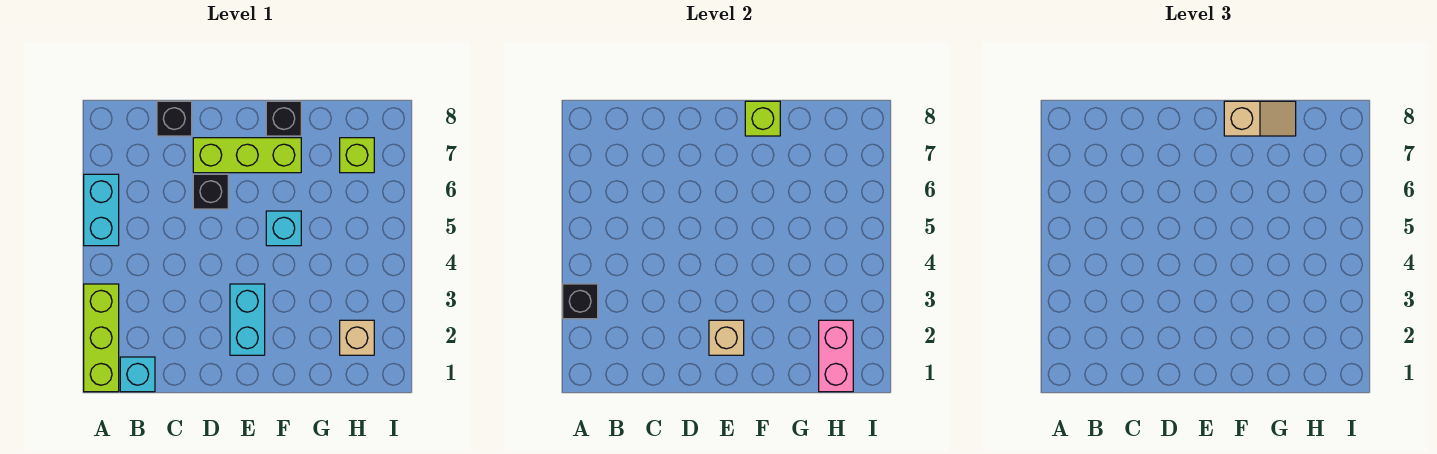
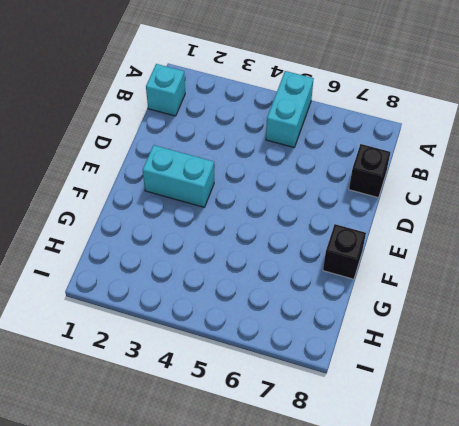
cyan brick A5:B5 level 1 -> cyan brick A5:A6 level 1
none -> lime brick A1:A3 level 1
none -> black brick D6 level 1
none -> lime brick D7:F7 level 1

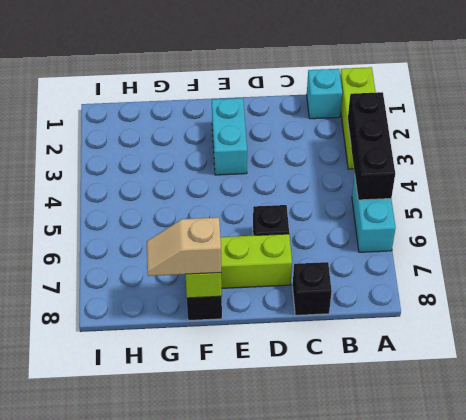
black brick A3:A5 level 2 -> black brick A3 level 2
none -> cyan brick F5 level 1
none -> tan brick H2 level 1
none -> lime brick H7 level 1

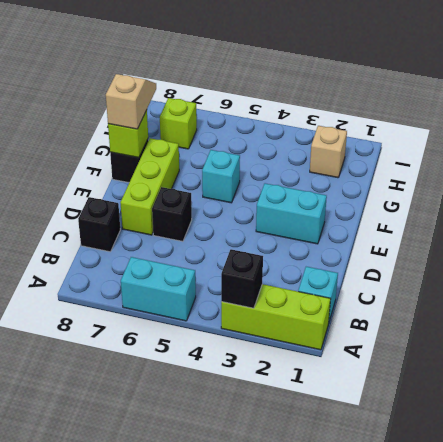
none -> tan brick E2 level 2
none -> pink brick H1:H2 level 2

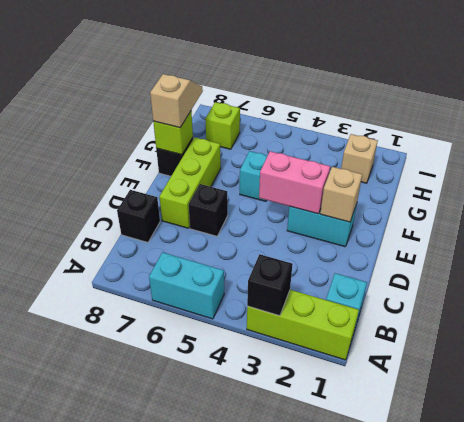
pink brick E3:E4 level 2 -> pink brick H1:H2 level 2

